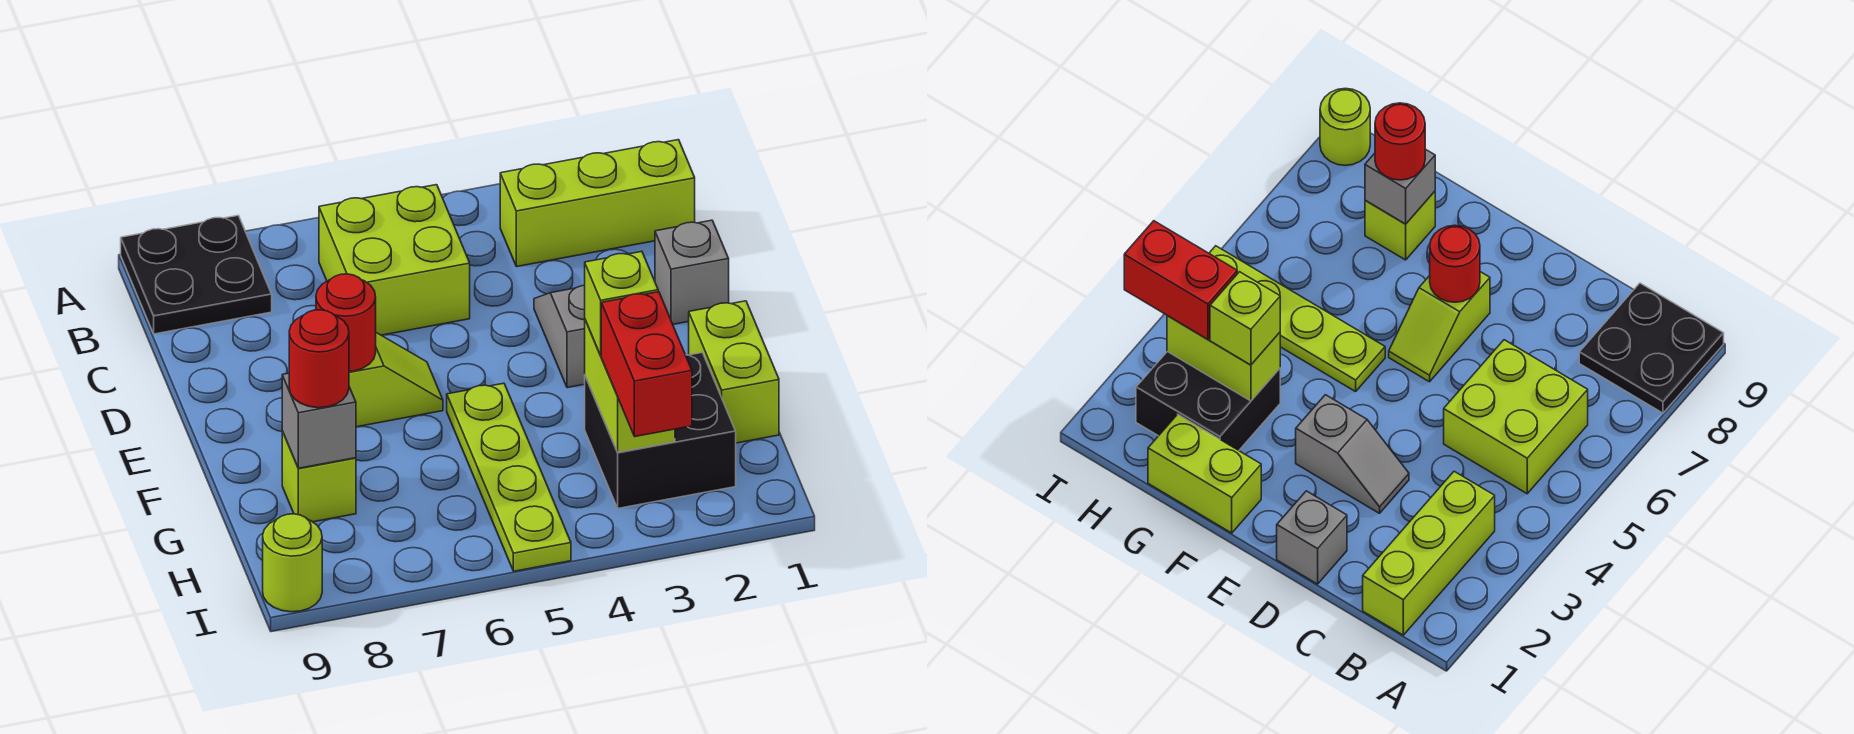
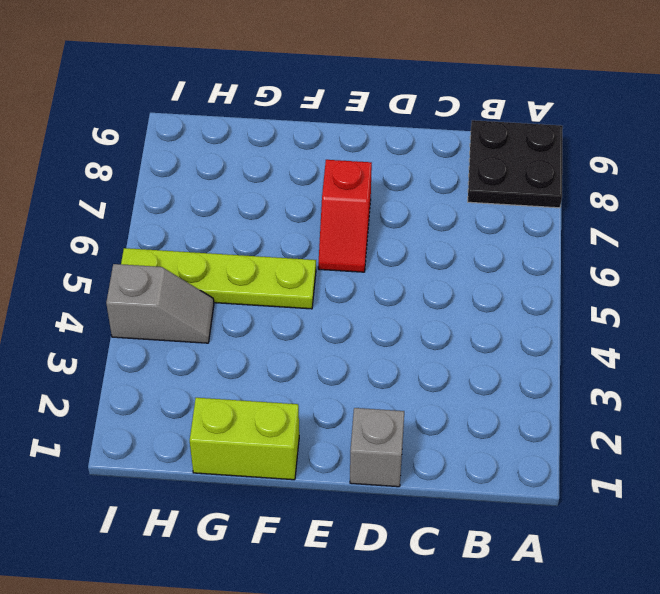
red slope E6:E7 level 1 top 7 -> lime slope E6:E7 level 1 top 7
grey slope H4:I4 level 1 top I -> grey slope D3:E3 level 1 top E
none -> lime brick B1:B3 level 1
none -> lime brick B5:C6 level 1
none -> black brick G2:H3 level 1

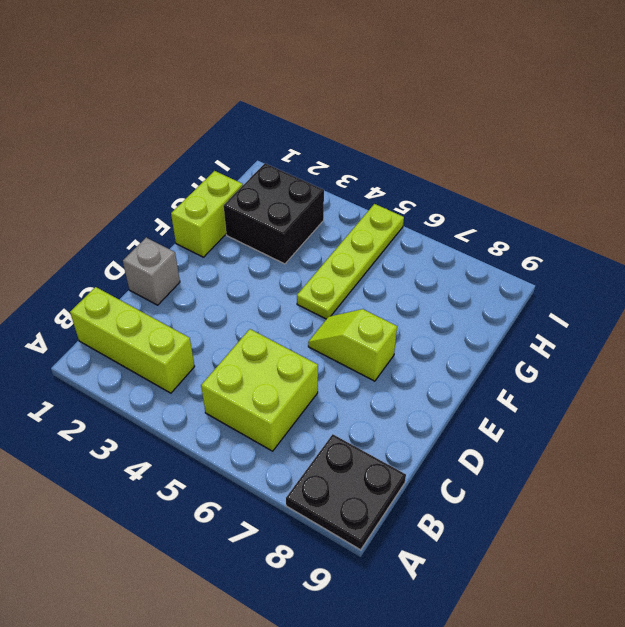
none -> grey slope D3:E3 level 1 top E
none -> lime brick G8 level 1
none -> lime round brick I9 level 1

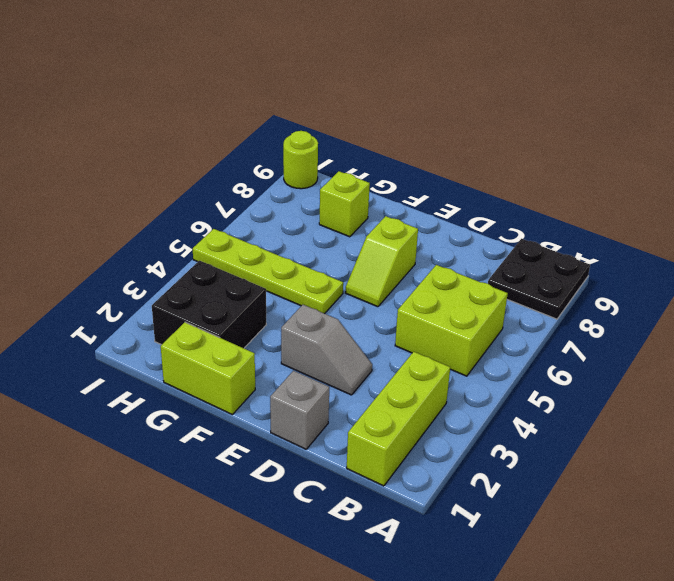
none -> red round brick E7 level 2
none -> lime brick G3:H3 level 2
none -> grey brick G8 level 2

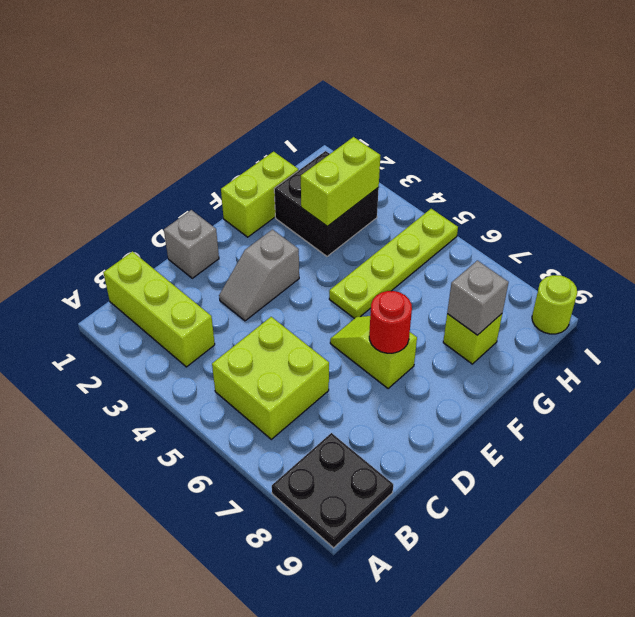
none -> lime brick G3 level 3
none -> red round brick G8 level 3
none -> red brick H3:I3 level 3

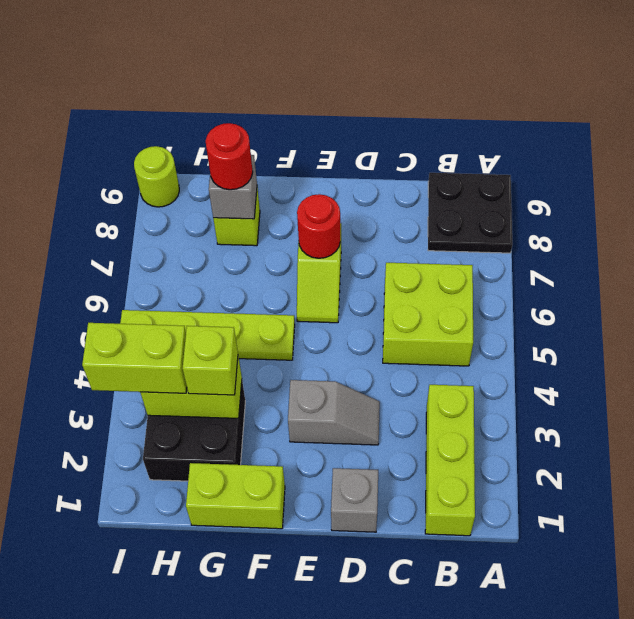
lime brick H3:I3 level 3 -> red brick H3:I3 level 3

